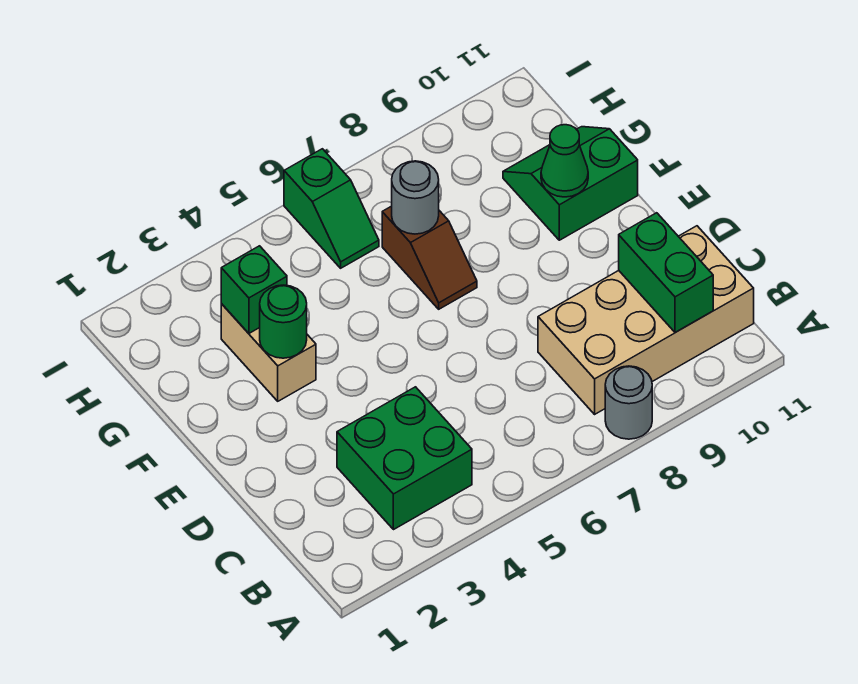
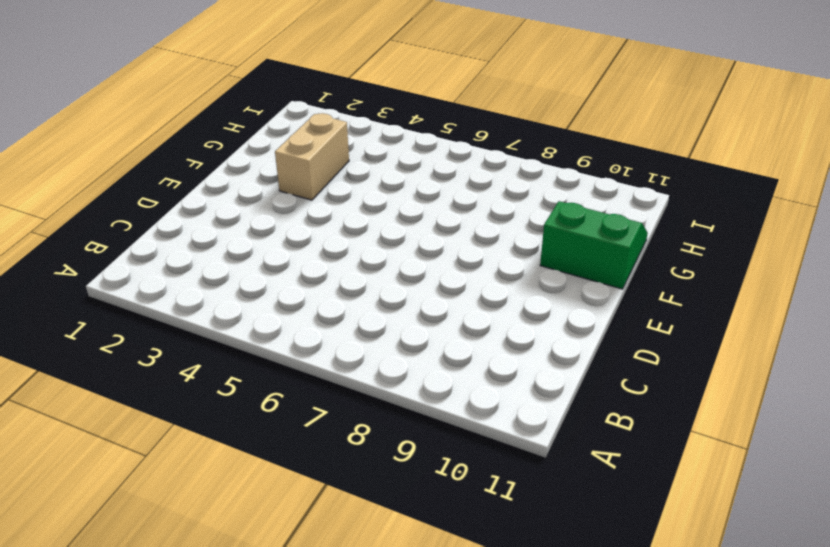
none -> grey round brick A8 level 1
none -> green brick B3:C4 level 1
none -> tan brick B8:C11 level 1

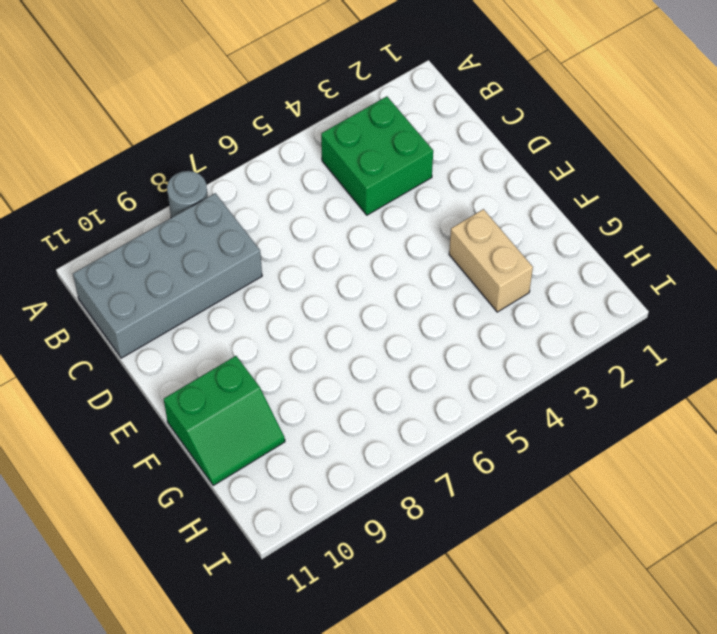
grey brick B8:C11 level 1 -> tan brick B8:C11 level 1
none -> brown slope F7:G7 level 1 top G
none -> green slope H6:I6 level 1 top I
none -> green brick B10:C10 level 2

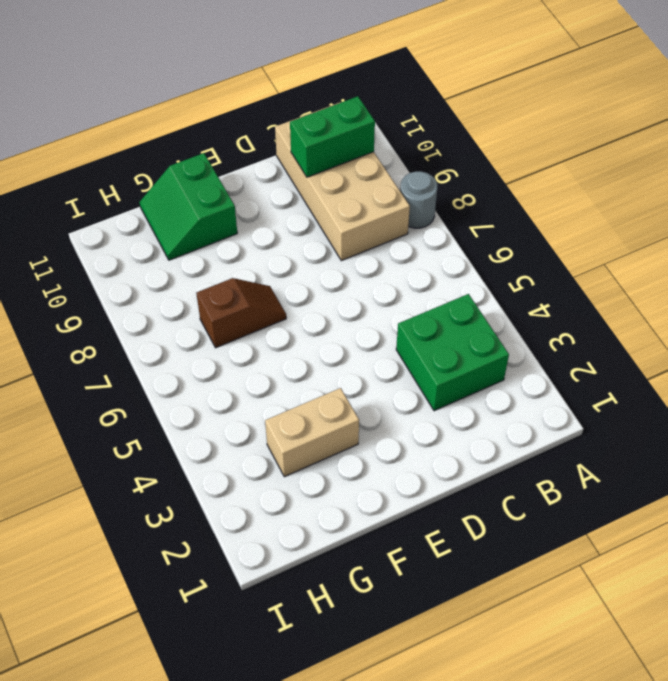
none -> green slope H6:I6 level 1 top I
none -> green round brick F3 level 2
none -> green cone F10 level 2

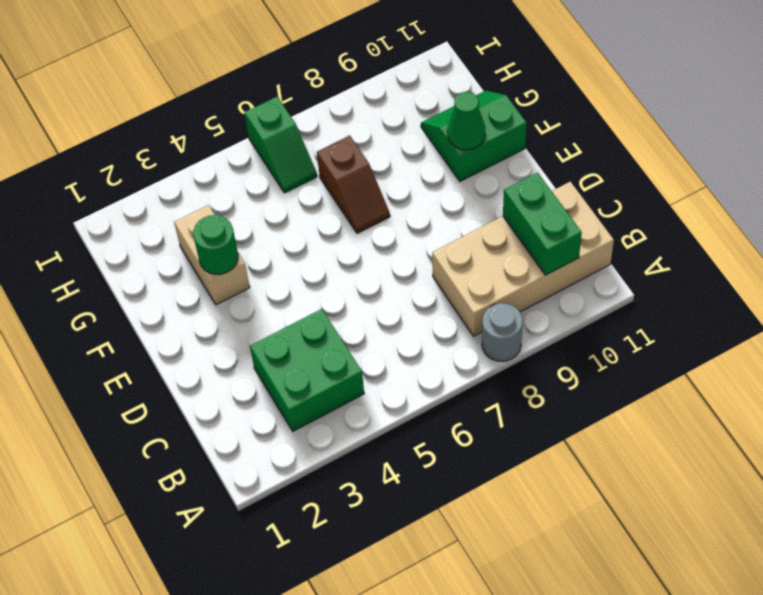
none -> green brick G3 level 2
none -> grey round brick G7 level 2

